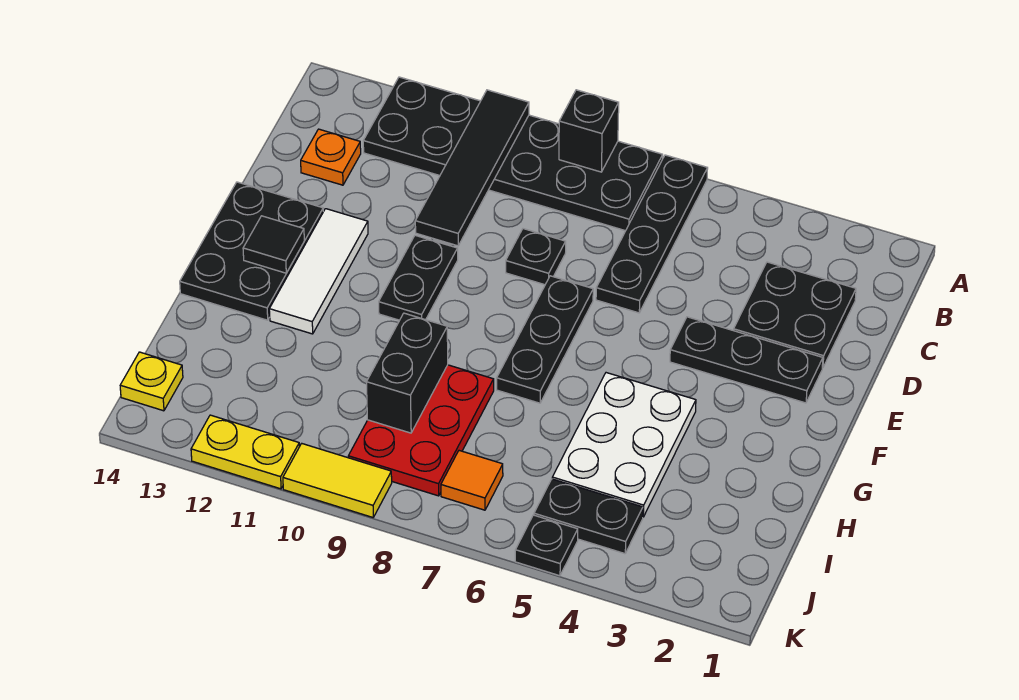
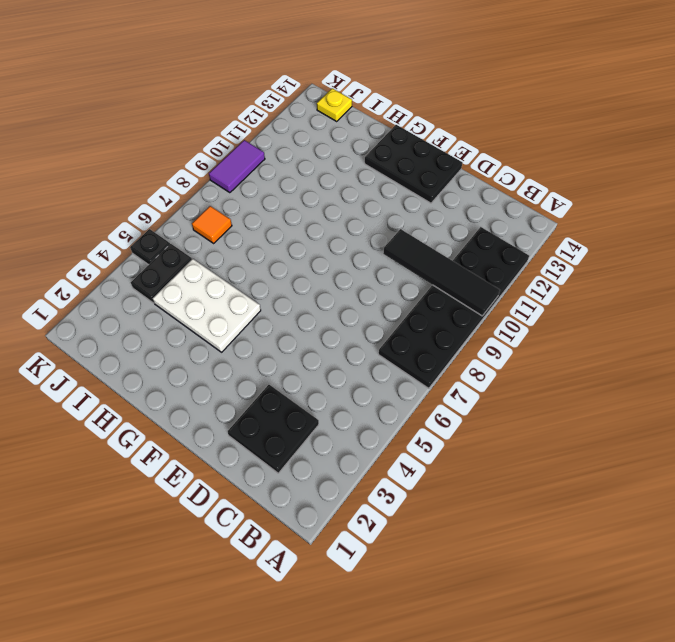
purple tile K9:K10 level 1 -> yellow tile K9:K10 level 1
none -> black plate A6:D6 level 1
none -> orange plate C13 level 1
none -> black plate D8 level 1

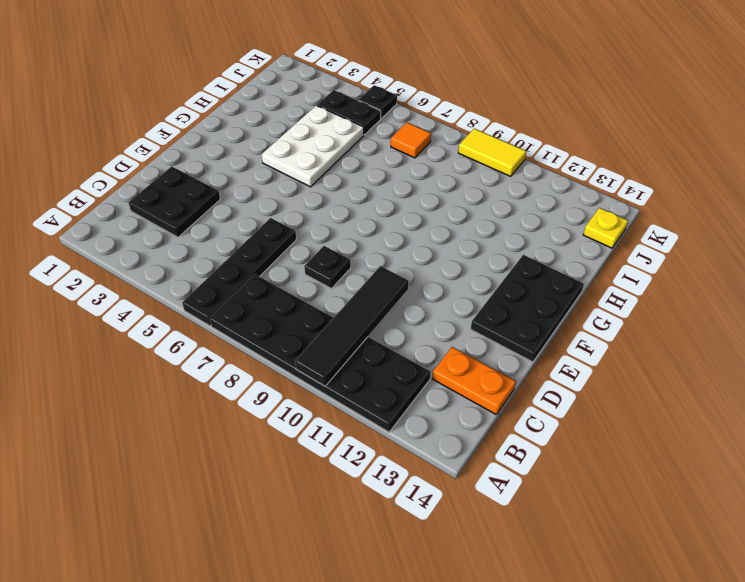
orange plate C13:C14 level 1 -> orange plate C13 level 1
none -> black plate E2:E4 level 1
none -> black plate E7:G7 level 1
none -> black plate E10:F10 level 1

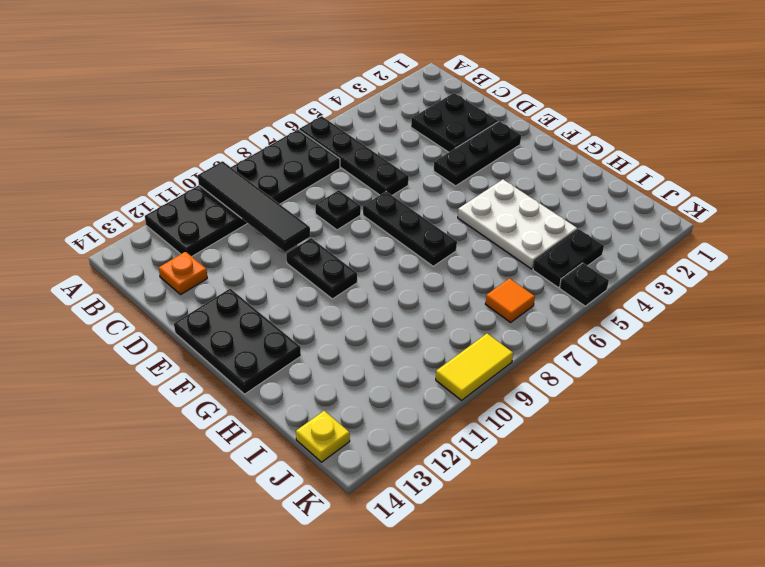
none -> white tile E12:G12 level 1
none -> red plate H8:J9 level 1
none -> yellow plate K11:K12 level 1

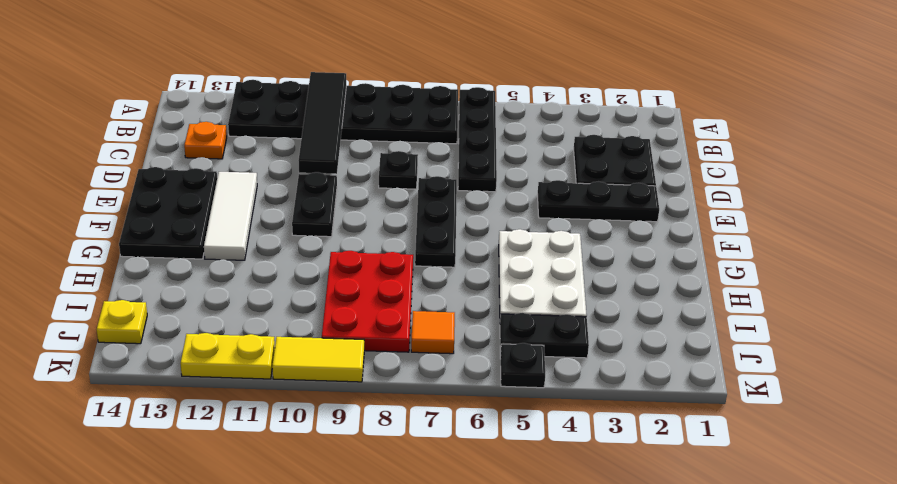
none -> black brick A8 level 2
none -> black tile F13 level 2
none -> black brick H9:I9 level 2

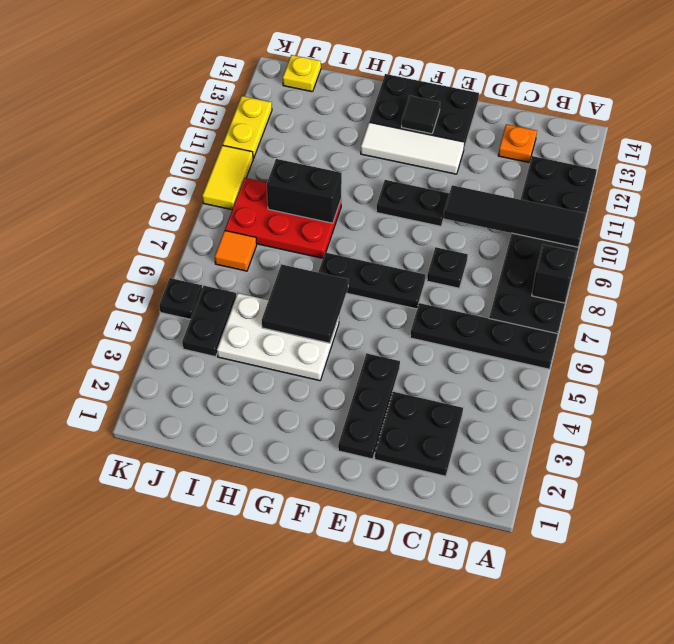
black tile G5:H6 level 2 -> none

